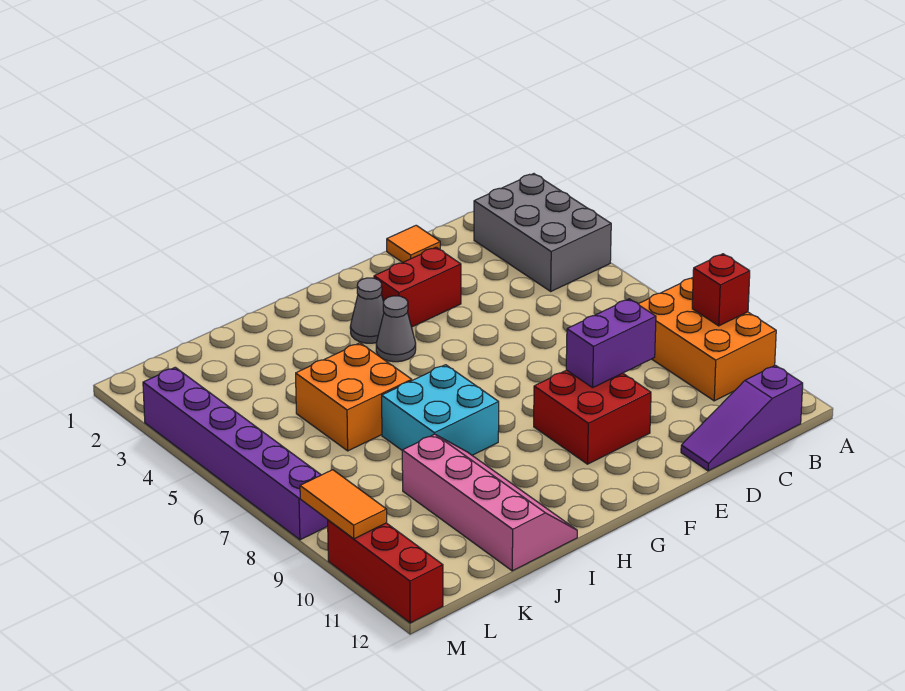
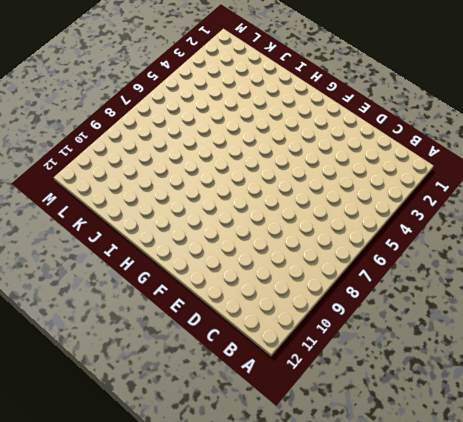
none -> grey brick A2:B4 level 1
none -> orange brick A8:B10 level 1
none -> purple slope B12:D12 level 1 top B

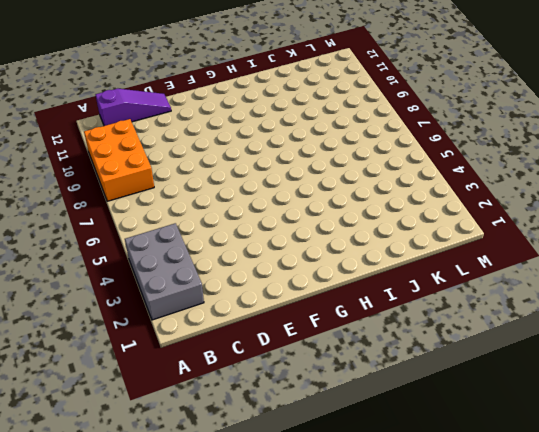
none -> orange tile D1 level 1
none -> red brick E3:F3 level 1
none -> red brick E9:F10 level 1

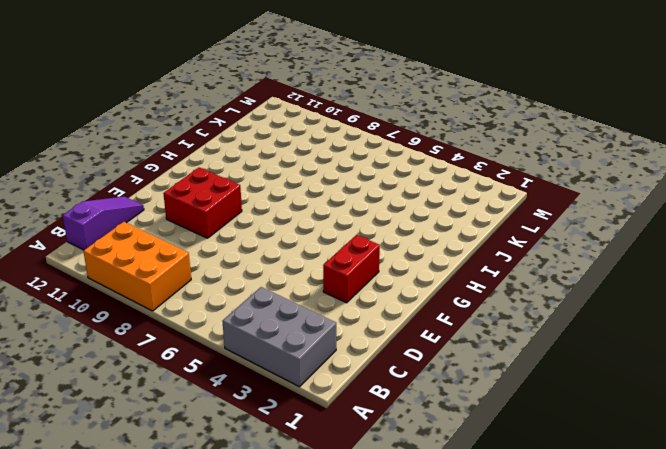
none -> orange tile D1 level 1
none -> grey cone G3 level 1
none -> grey cone G4 level 1

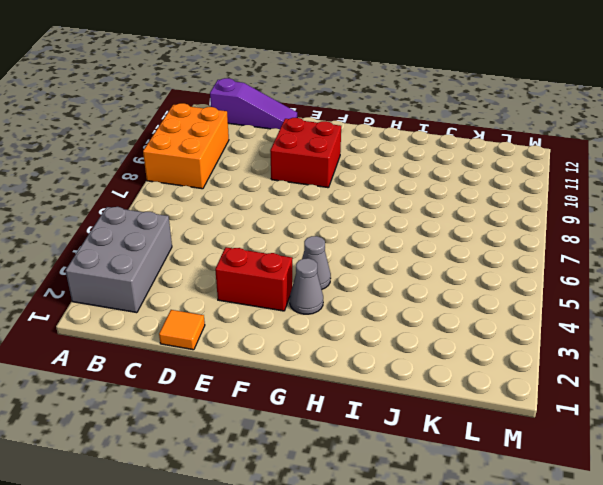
none -> cyan brick H7:I8 level 1
none -> orange brick I5:J6 level 1
none -> pink slope I9:J12 level 1 top J

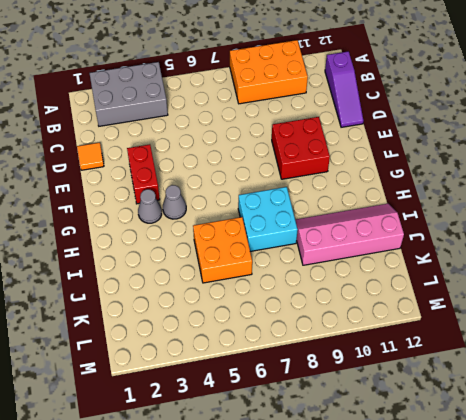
none -> purple brick M3:M8 level 1
none -> red brick M10:M12 level 1
none -> red brick A9 level 2

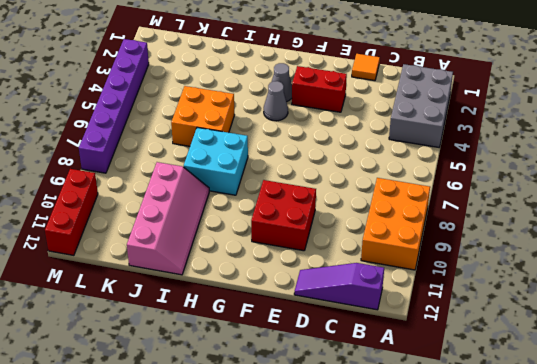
none -> red brick A9 level 2
none -> purple brick D9:E9 level 2
none -> orange tile M9:M10 level 2

